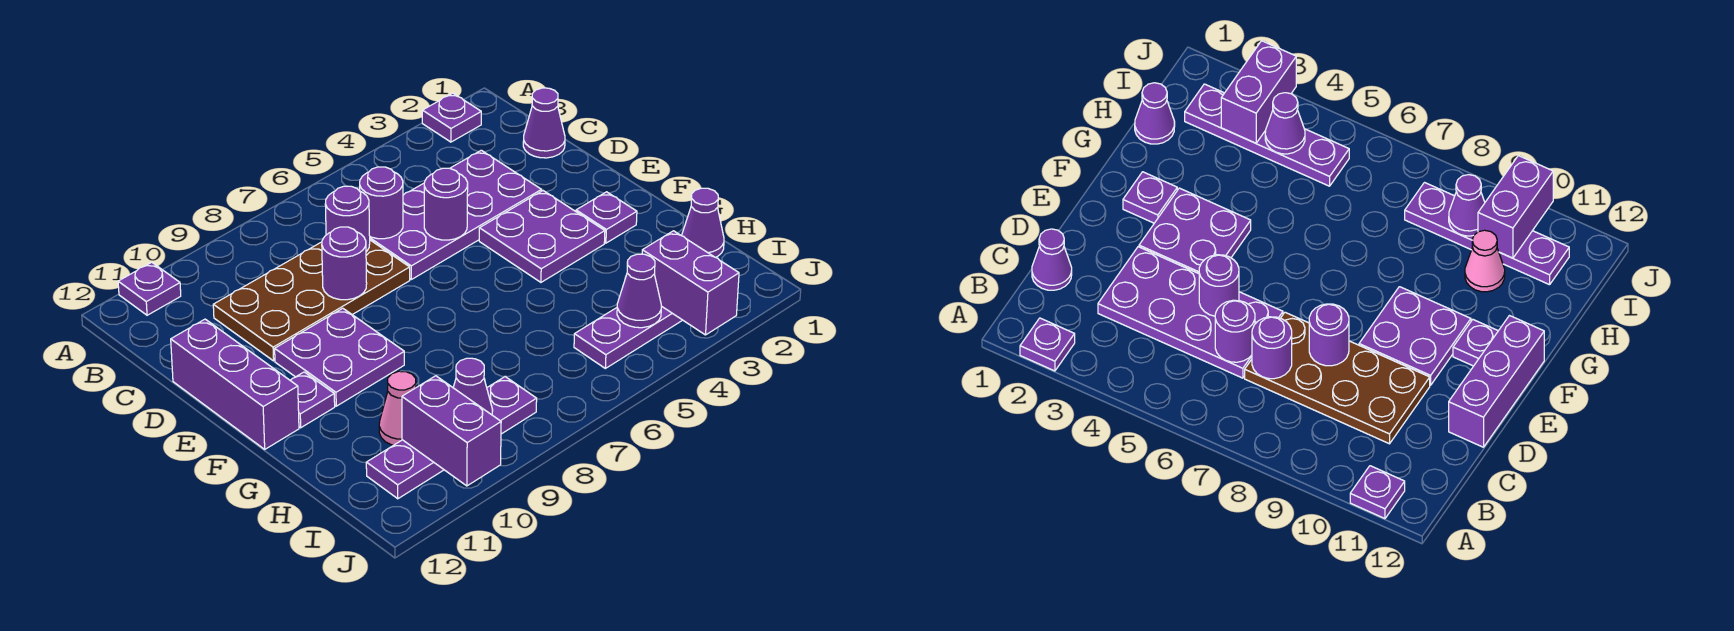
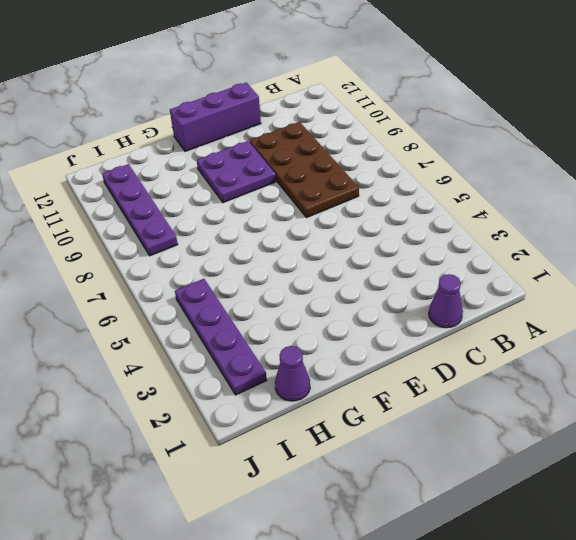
none -> purple plate A2 level 1
none -> purple plate A11 level 1
none -> purple plate C3:D6 level 1

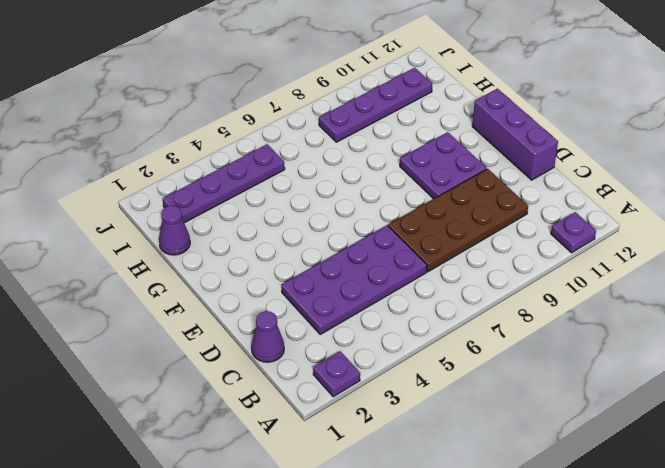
none -> purple plate E3:F4 level 1
none -> purple plate F2 level 1
none -> purple plate F11 level 1

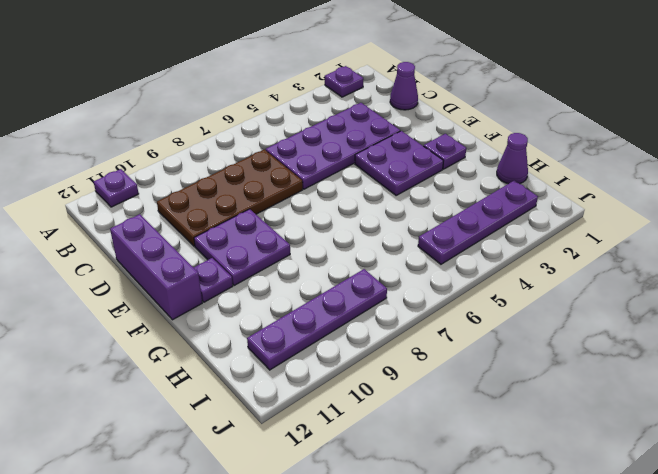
none -> pink cone H10 level 1
none -> purple round brick C6 level 2
none -> purple round brick C7 level 2

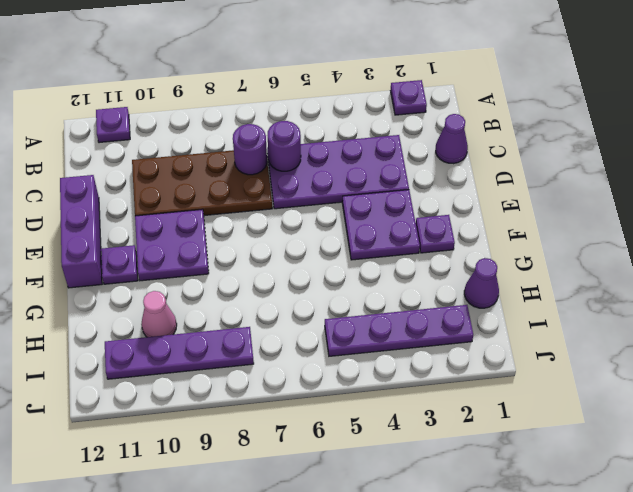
none -> purple round brick D5 level 2
none -> purple round brick D8 level 2
none -> purple brick I3:J3 level 2

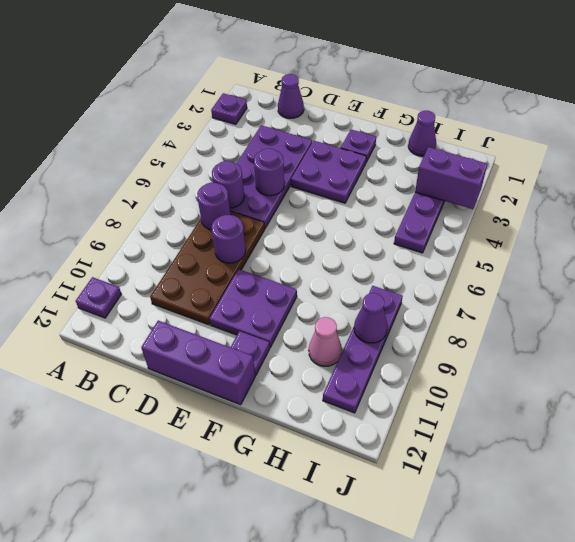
none -> purple cone I4 level 2
none -> purple brick I10:J10 level 2

